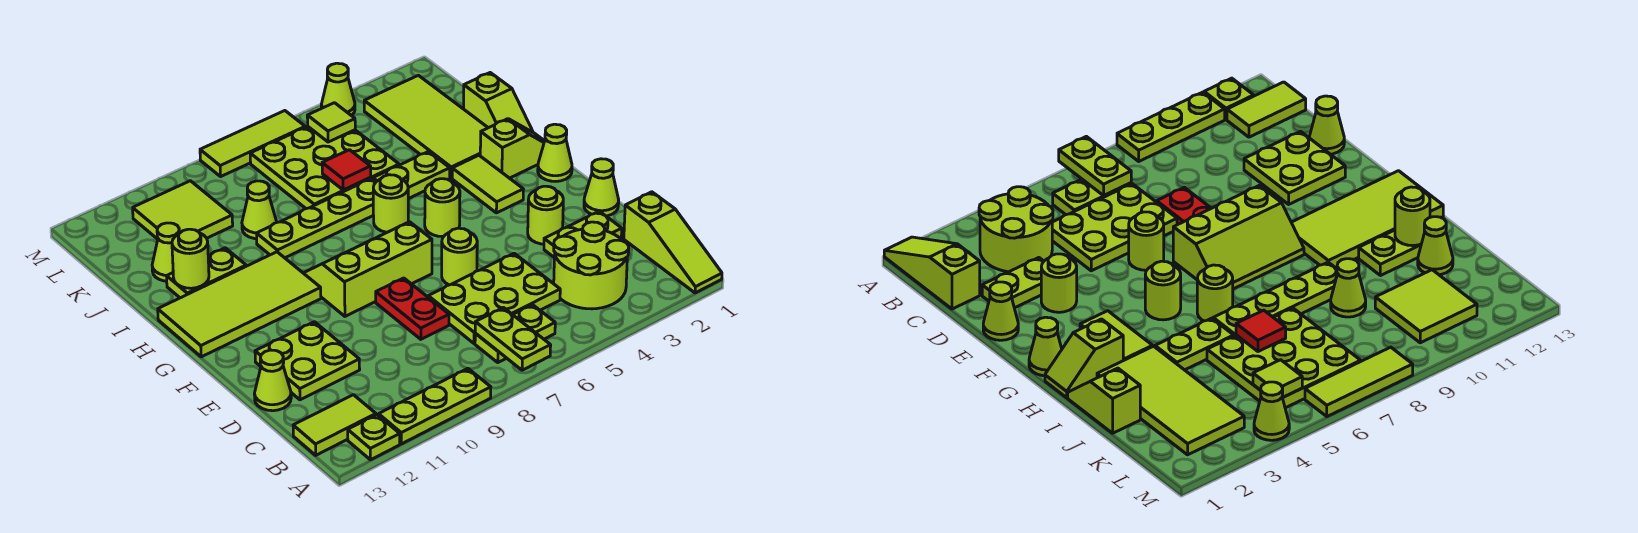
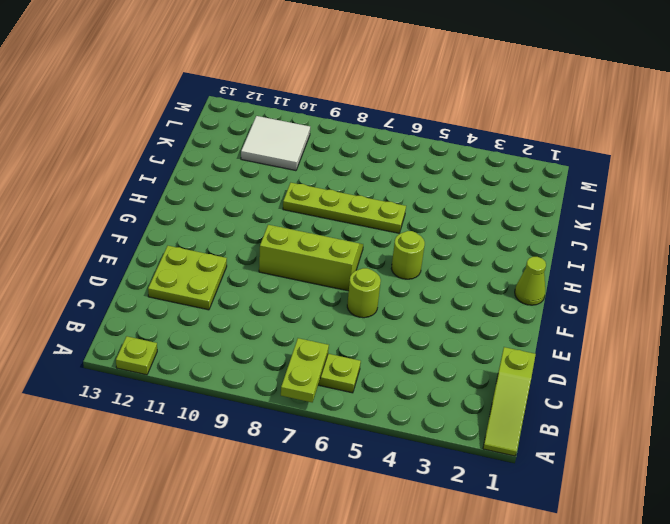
white tile K10:L11 level 1 -> lime tile K10:L11 level 1
none -> lime plate A9:A11 level 1
none -> lime round brick B3:C4 level 1
none -> lime tile B12:B13 level 1
none -> lime plate C5:D7 level 1

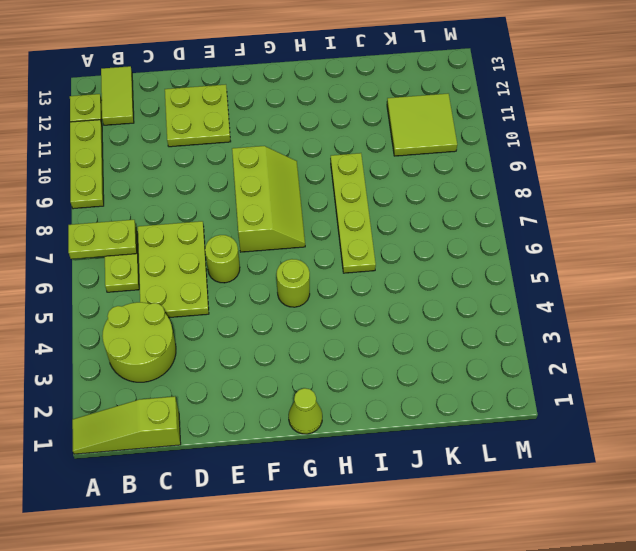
none -> lime plate D2:D3 level 1
none -> red plate D8:E8 level 1
none -> lime cone D13 level 1
none -> lime cone E1 level 1

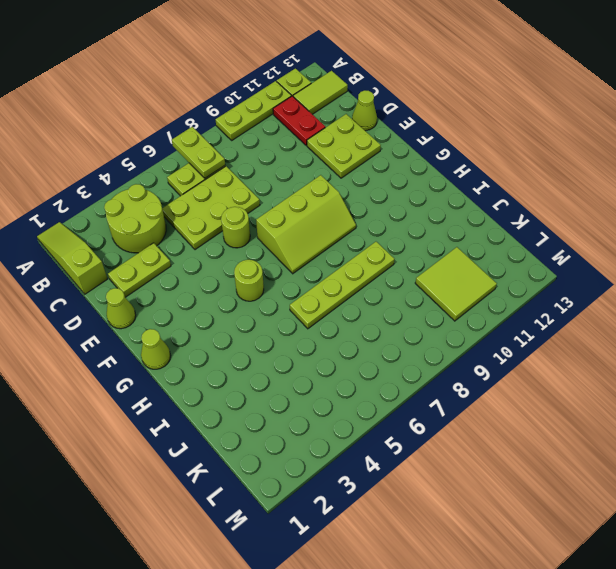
red plate B11:C11 level 1 -> red plate D8:E8 level 1
none -> lime round brick E3 level 1
none -> lime tile G3:H3 level 1
none -> lime tile G10:H13 level 1
none -> lime slope H1:H2 level 1 top 2

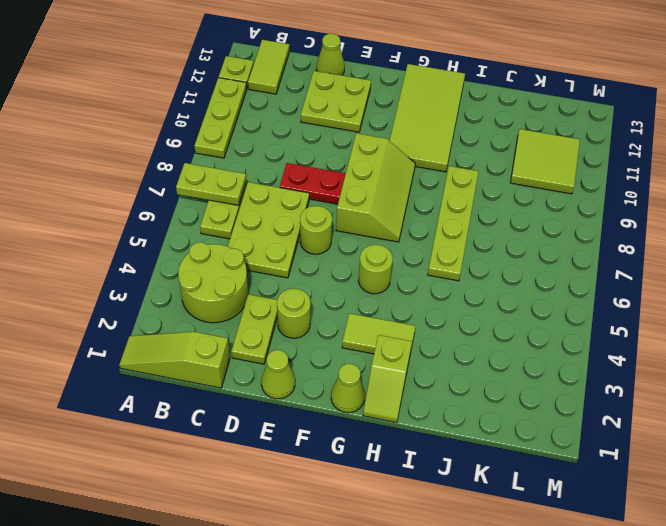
none -> lime round brick H6 level 1
none -> lime slope I1:J1 level 1 top J
none -> lime tile I2:L3 level 1
none -> lime plate I4:I5 level 1

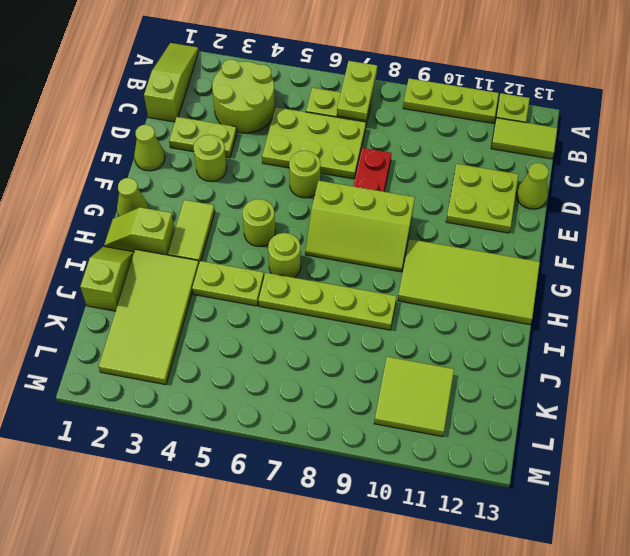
none -> lime plate I11:I12 level 1
none -> lime plate J5:L7 level 1
none -> lime cone J9 level 1
none -> lime cone J12 level 1

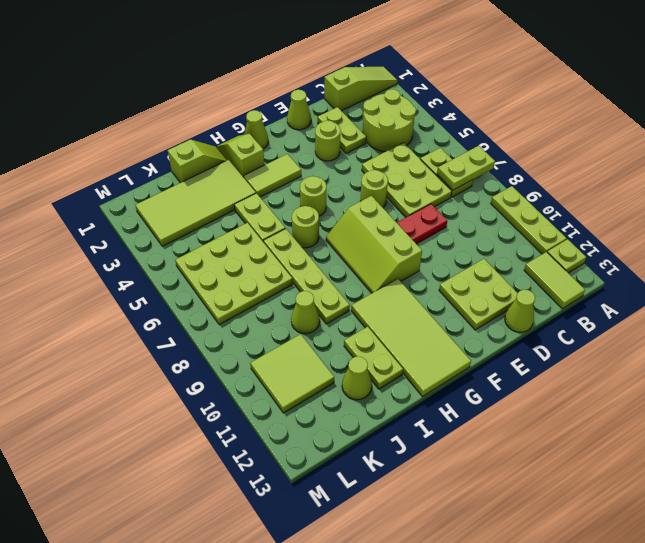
none -> lime cone M4 level 1
none -> lime tile M6:M8 level 1
none -> lime round brick I12 level 2
none -> red tile J6 level 2

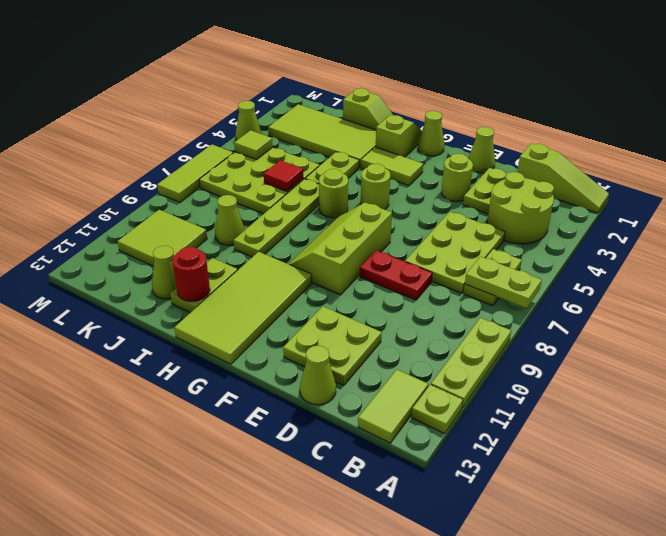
red round brick I12 level 2 -> lime round brick I12 level 2
none -> lime round brick E6 level 1

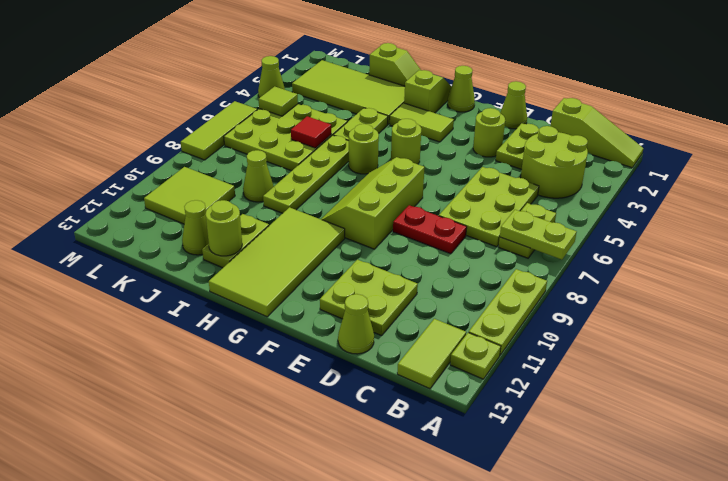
none -> lime round brick E6 level 1

